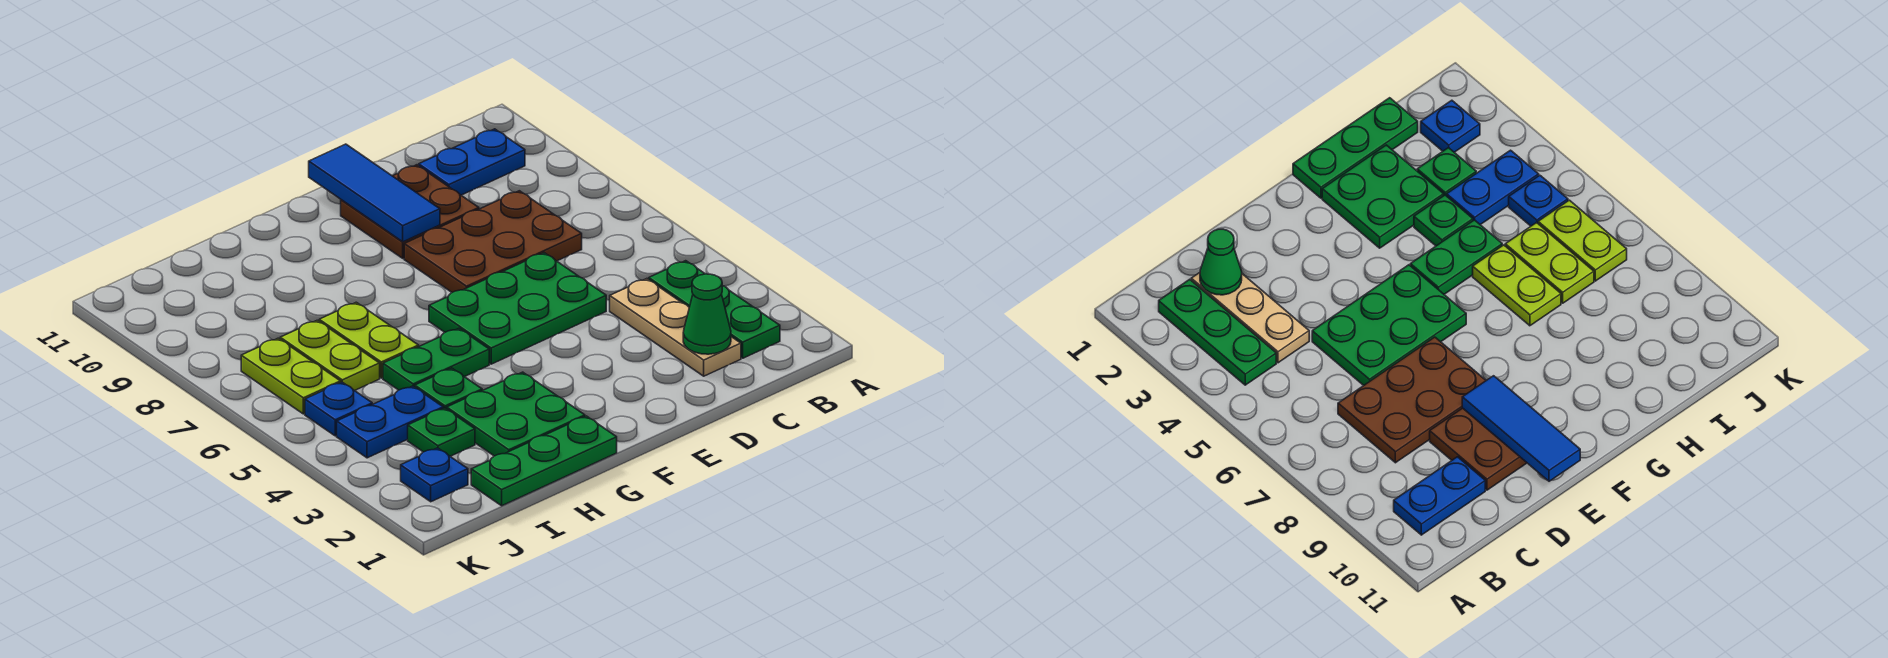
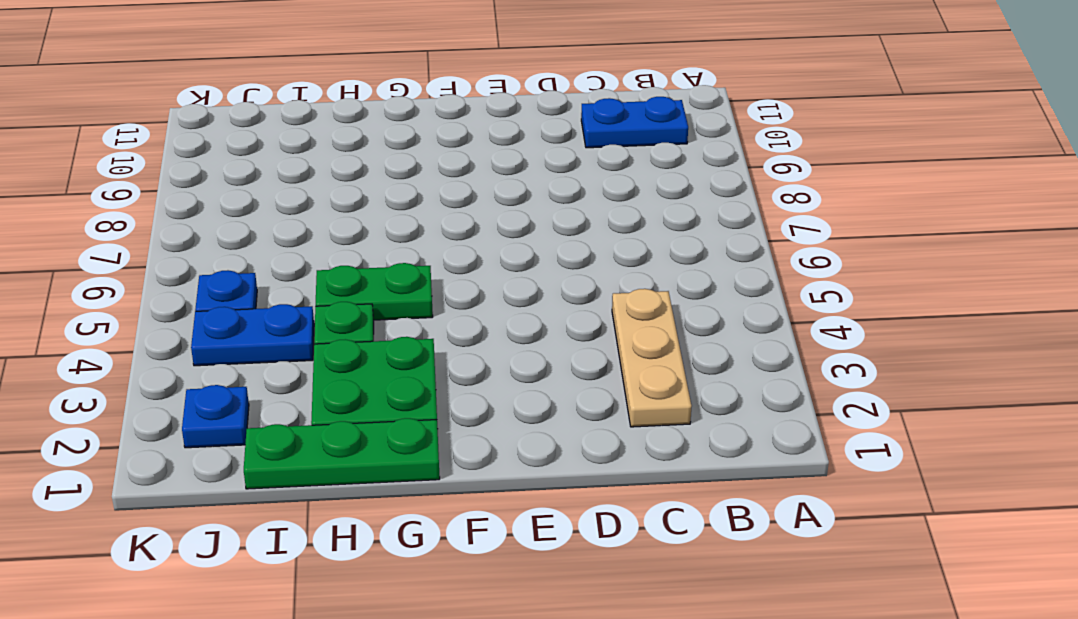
none -> green plate B2:B4 level 1
none -> brown plate C7:E8 level 1
none -> green plate D5:F6 level 1

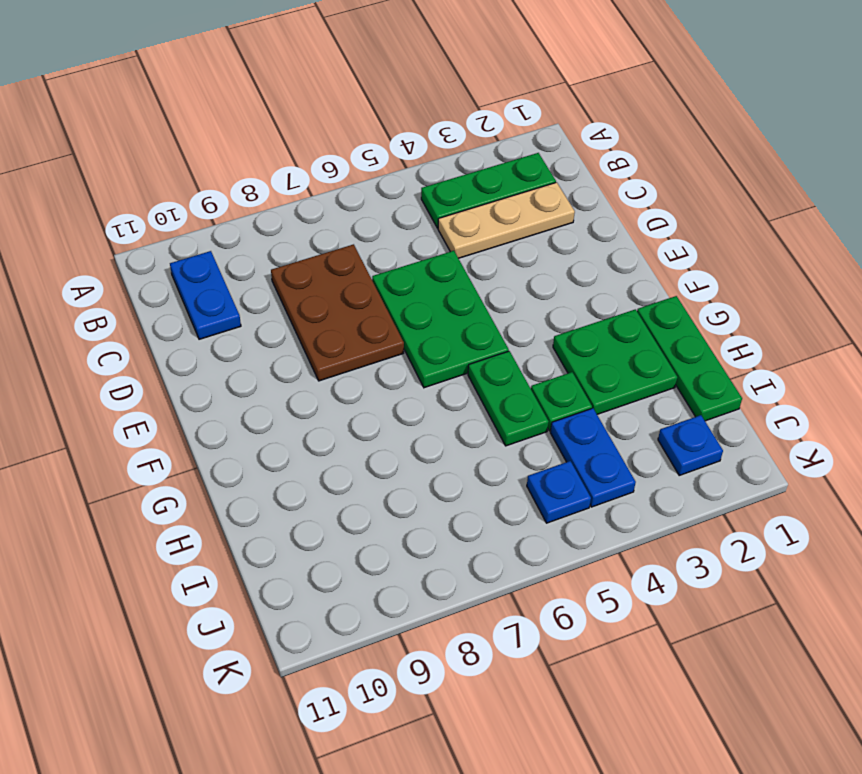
none -> brown plate D9:E10 level 1
none -> lime plate H6:H7 level 1
none -> green plate I3 level 1

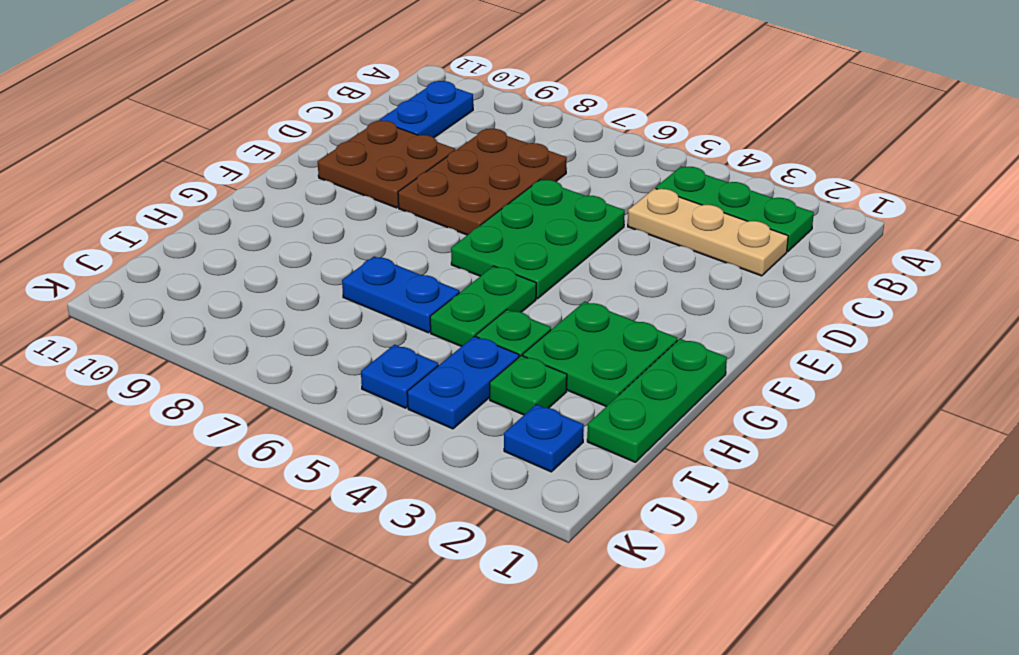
blue plate H6:H7 level 1 -> lime plate H6:H7 level 1
none -> lime plate I6:I7 level 1
none -> lime plate J6:J7 level 1
none -> green cone C2 level 2

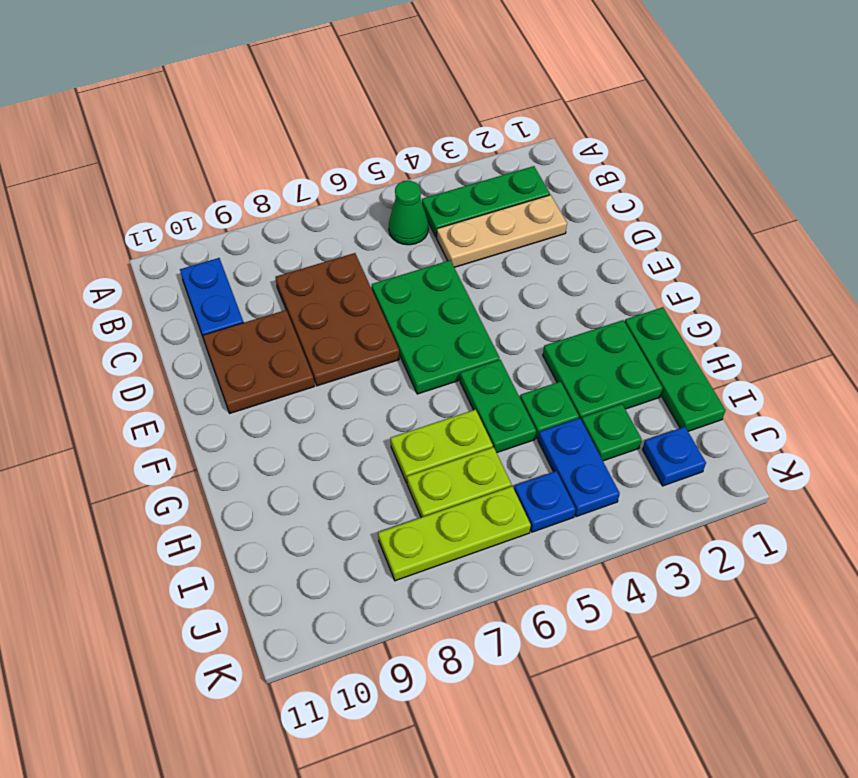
green cone B5 level 1 -> green cone C2 level 2
lime plate J6:J8 level 1 -> lime plate J6:J7 level 1
none -> blue tile E9:E11 level 2

